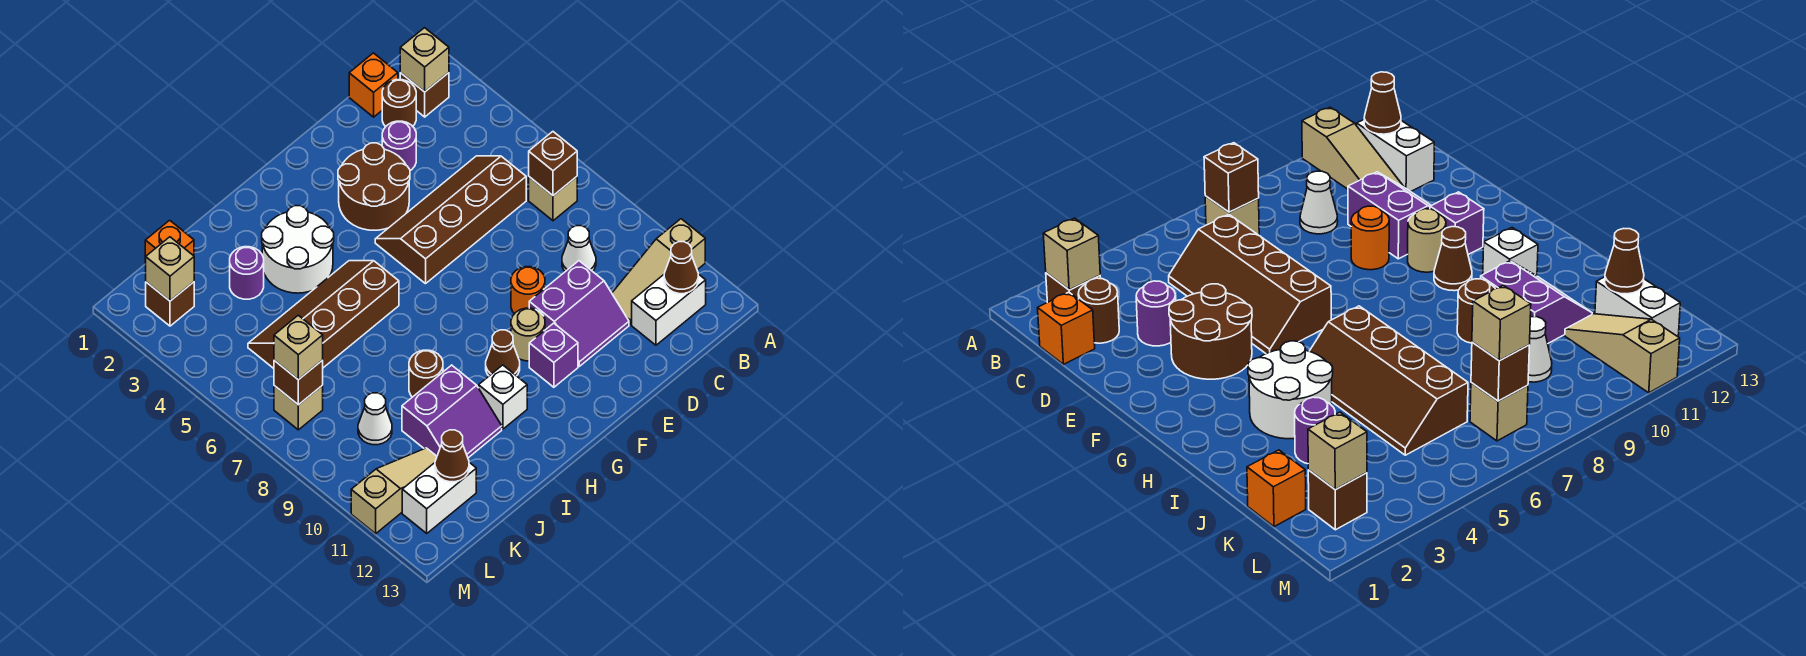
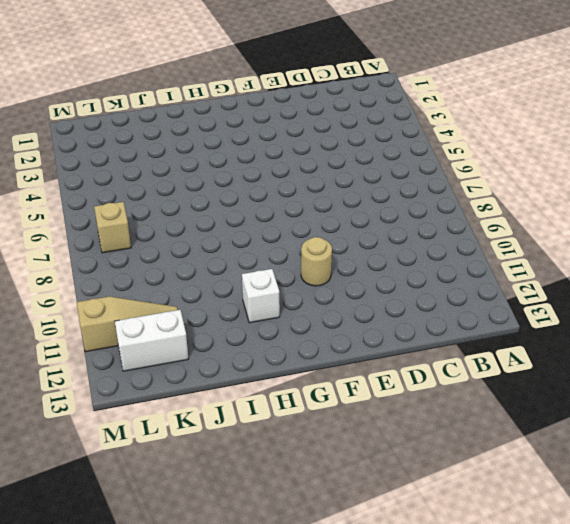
none -> tan slope A11:C11 level 1 top A
none -> brown brick B2 level 1
none -> tan brick B7 level 1
none -> white brick B12:C12 level 1

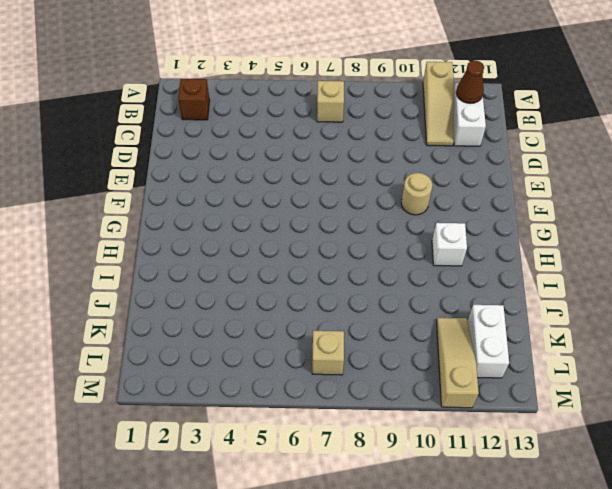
none -> orange brick C1 level 1
none -> brown round brick C2 level 1
none -> brown slope C5:F6 level 1 top 6
none -> white cone C9 level 1

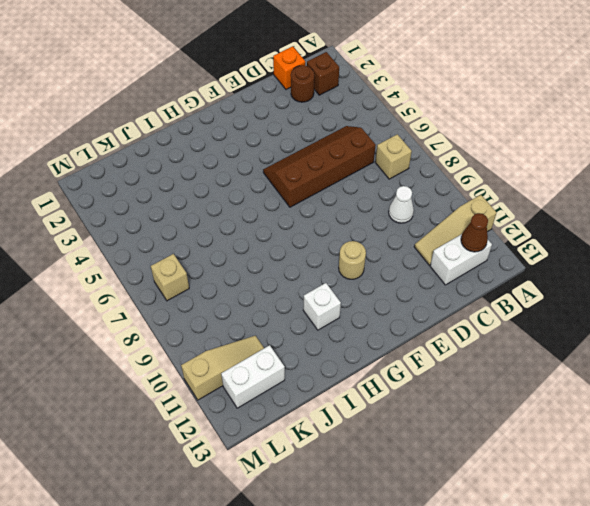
none -> purple round brick D3 level 1
none -> purple slope D10:E11 level 1 top 10
none -> brown round brick E3:F4 level 1
none -> orange round brick E9 level 1

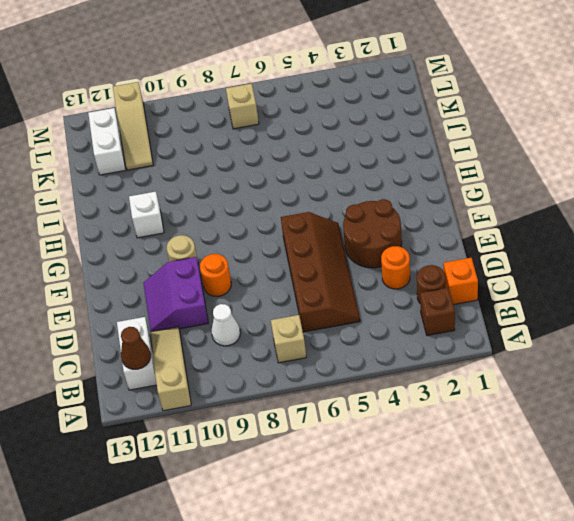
orange round brick D3 level 1 -> purple round brick D3 level 1
none -> purple brick F11 level 1
none -> brown cone G10 level 1
none -> white round brick H3:I4 level 1
none -> brown slope H5:K6 level 1 top 6

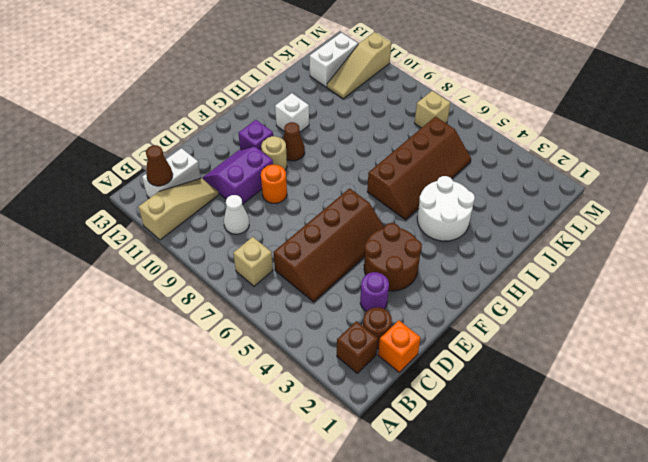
none -> brown round brick I9 level 1
none -> purple slope I10:J11 level 1 top 10
none -> purple round brick J3 level 1
none -> orange brick K1 level 1

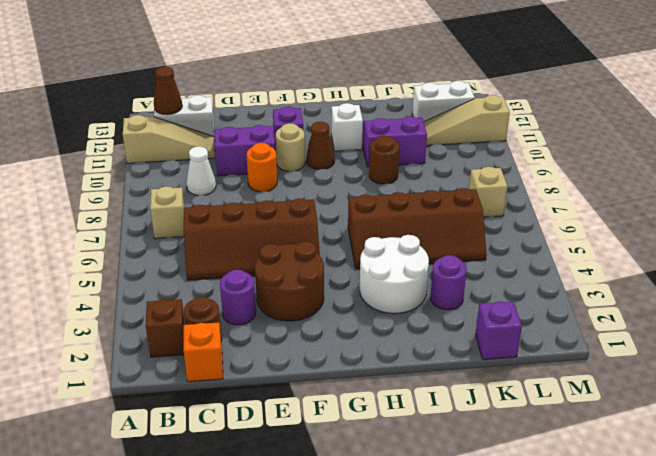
purple brick K1 level 1 -> orange brick K1 level 1
none -> white cone K9 level 1
none -> brown brick L2 level 1
none -> tan brick B2 level 2
none -> brown brick B7 level 2

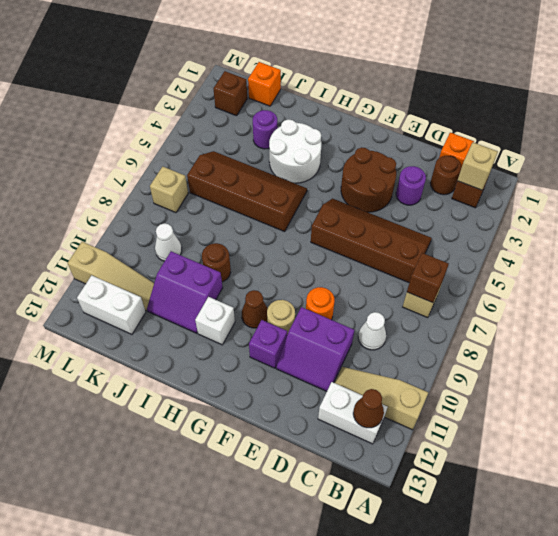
none -> brown cone K12 level 2
none -> tan brick L2 level 2
none -> brown brick L7 level 2
none -> tan brick L7 level 3

